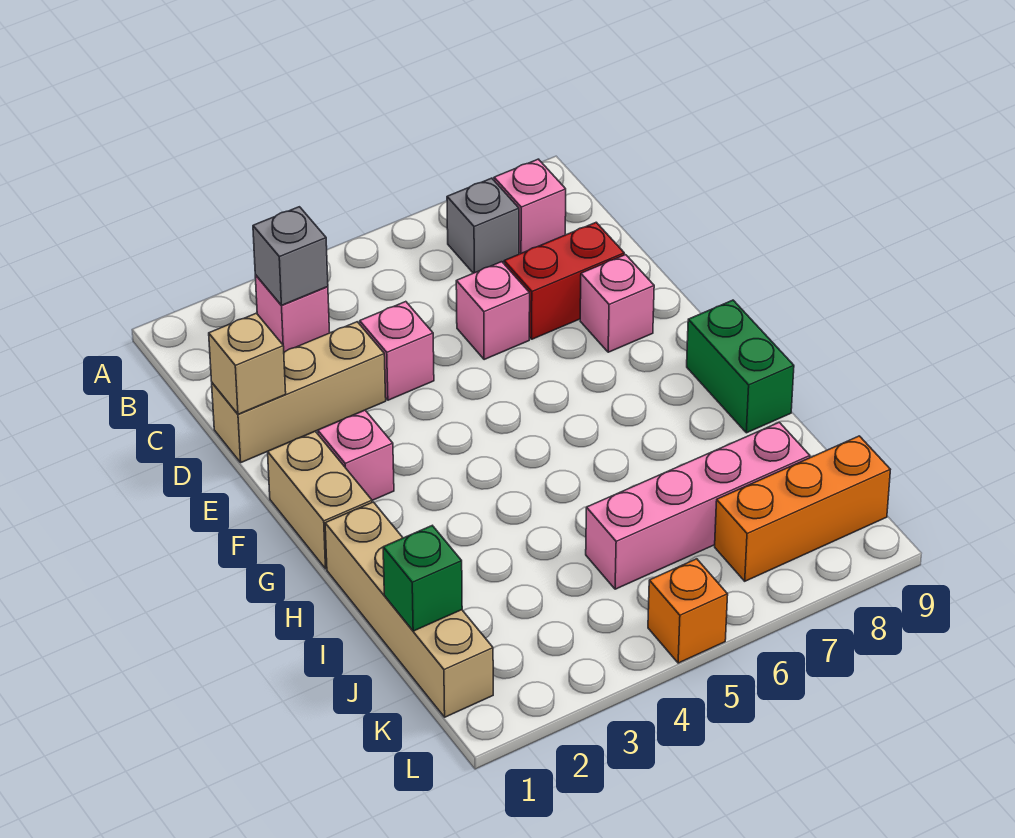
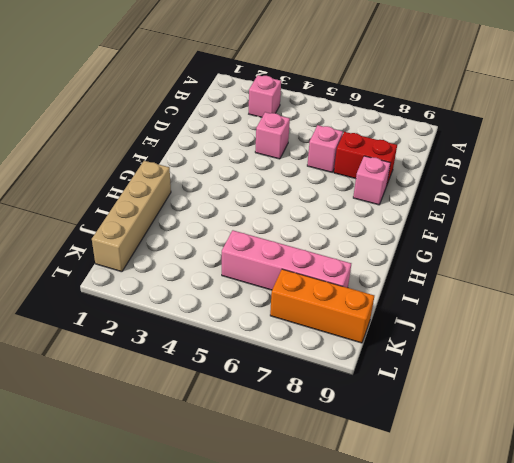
none -> grey brick B7 level 1
none -> pink brick B8 level 1
none -> tan brick D1:D3 level 1

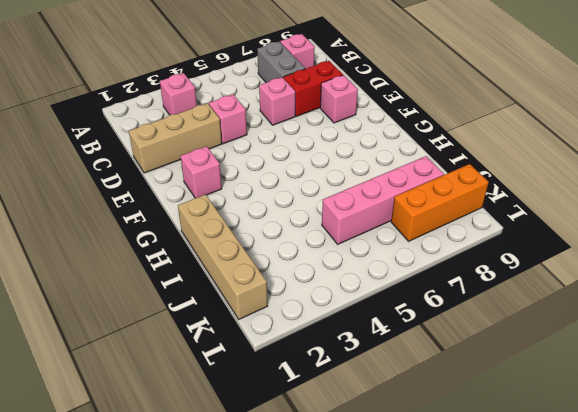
grey brick B7:C7 level 1 -> grey brick B7 level 1
none -> tan brick F1:G1 level 1
none -> green brick G9:H9 level 1
none -> orange brick L5 level 1

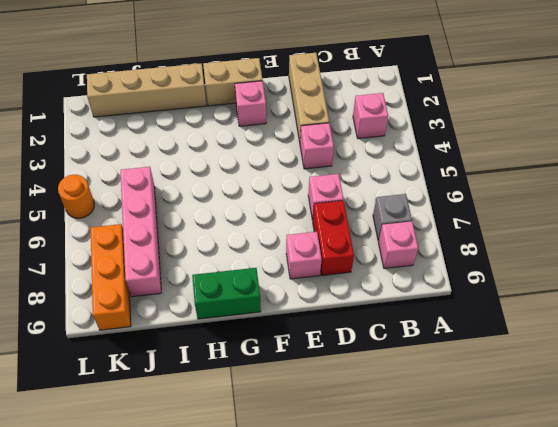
orange round brick L5 level 1 -> orange brick L5 level 1
none -> grey brick B3 level 2
none -> tan brick D1 level 2
none -> green brick J1 level 2

